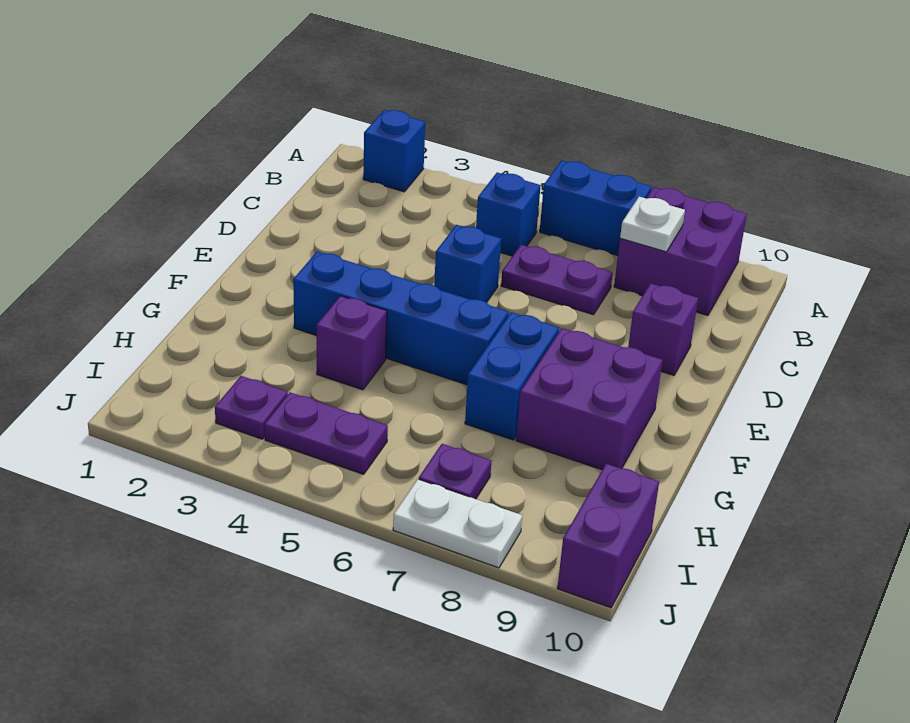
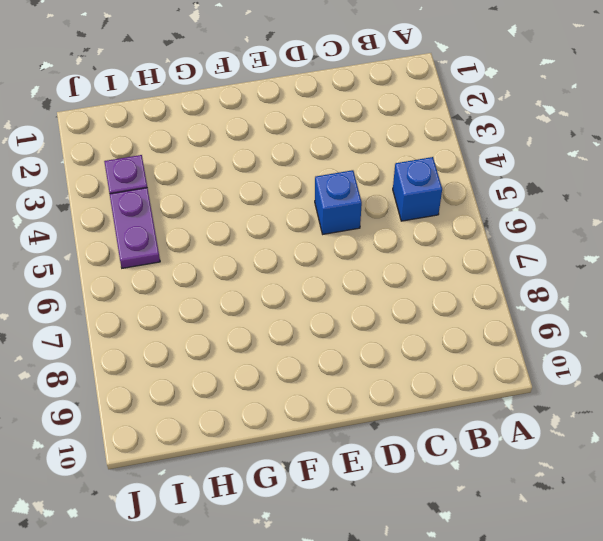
none -> blue brick A2 level 1
none -> blue brick A6:A7 level 1
none -> purple brick A8:B9 level 1

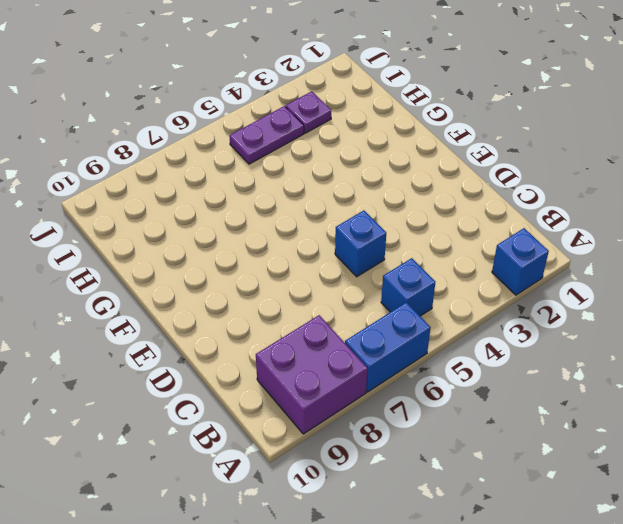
none -> purple plate C6:C7 level 1
none -> purple brick D9 level 1
none -> blue brick F3:F6 level 1

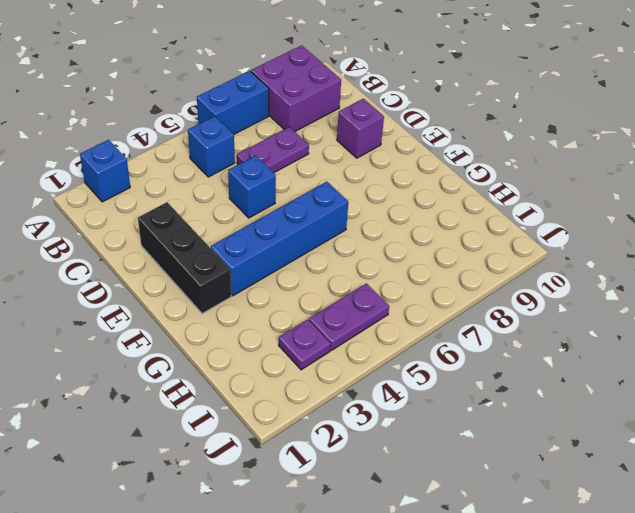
black brick D2:F2 level 1 -> none
none -> blue brick F7:G7 level 1
none -> purple brick F8:G9 level 1
none -> purple brick G4 level 1

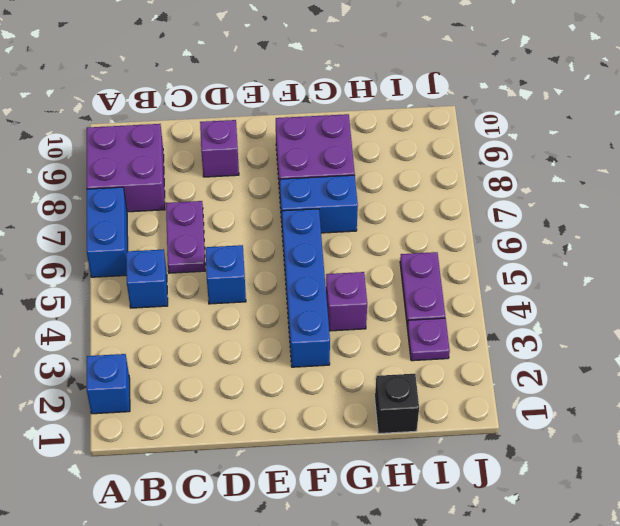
black brick H1 level 1 -> none
none -> purple plate I7 level 1
none -> purple brick I10:J10 level 1
none -> white plate J7:J8 level 1

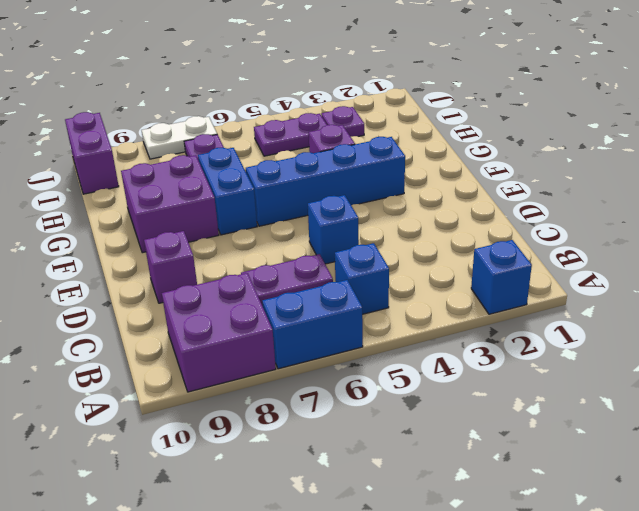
none -> white plate B8 level 2

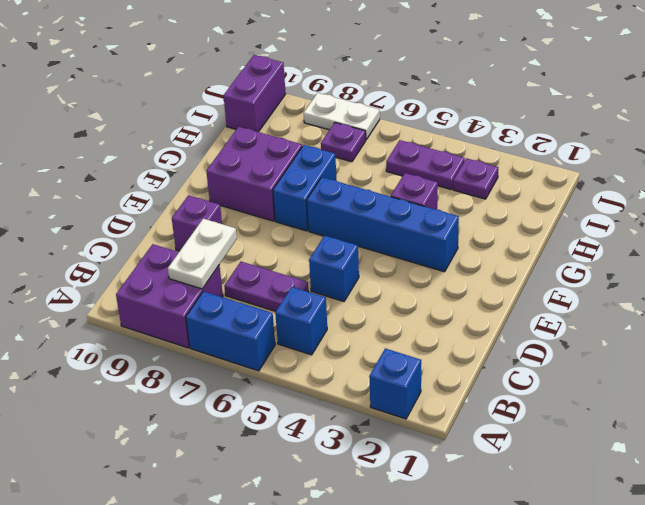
white plate B8:C8 level 2 -> white plate B8 level 2

